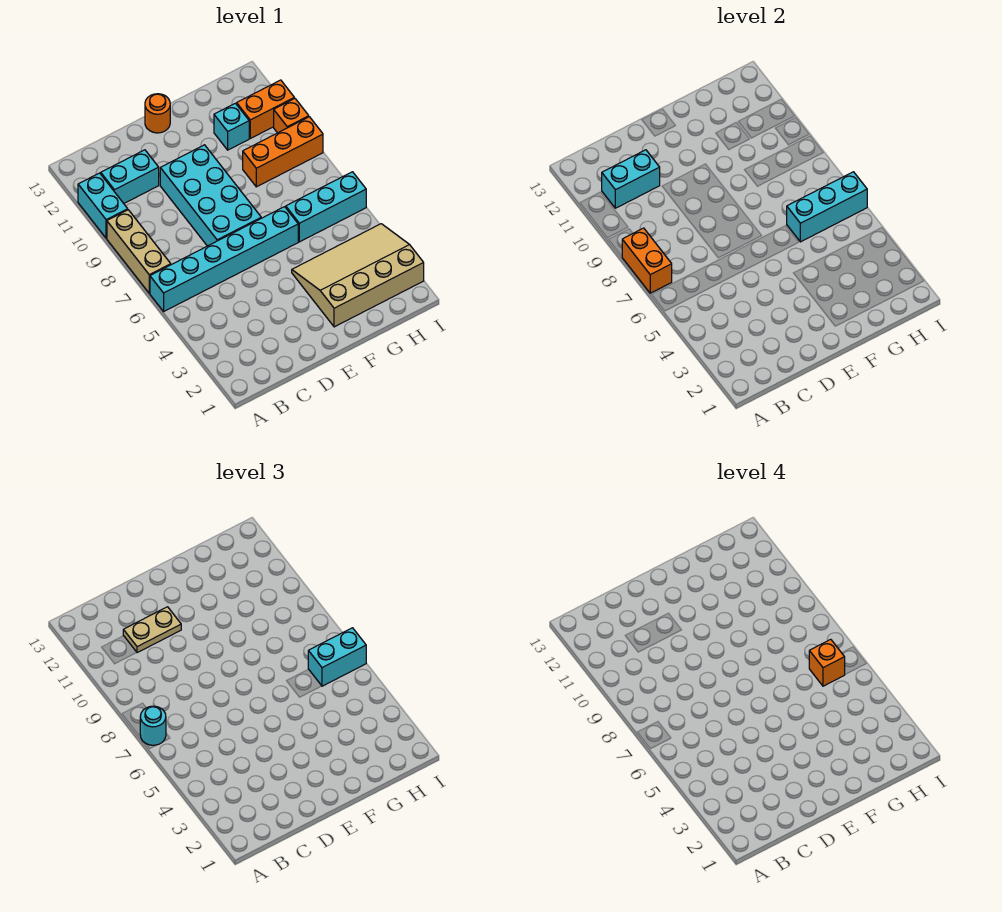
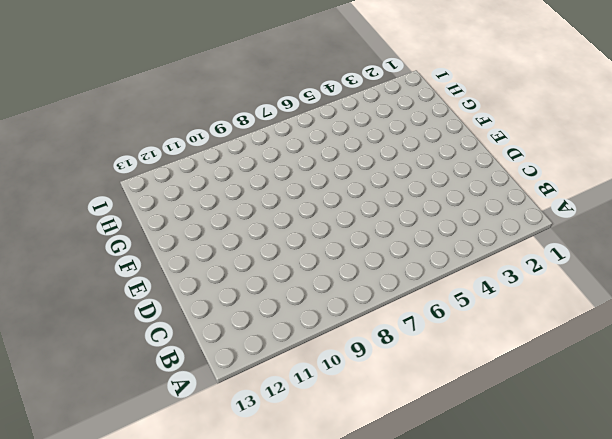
none -> cyan brick A6:F6 level 1
none -> tan brick A7:A9 level 1
none -> cyan brick A10:A11 level 1

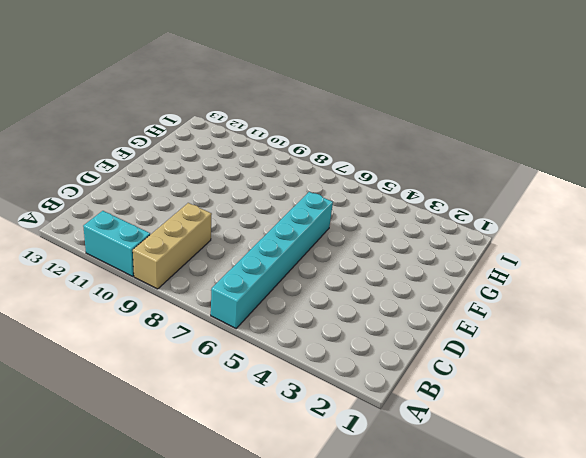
tan brick A9:C9 level 1 -> tan brick A7:A9 level 1
none -> cyan brick B11:C11 level 1
none -> cyan brick D7:E10 level 1
none -> orange round brick E13 level 1

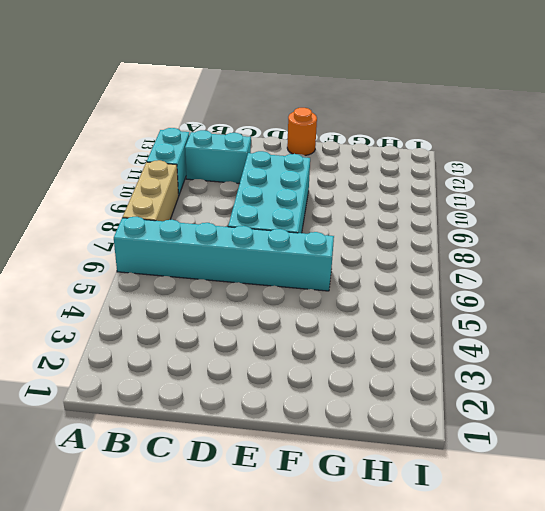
none -> tan slope F2:I4 level 1 top 2
none -> cyan brick G6:I6 level 1
none -> orange brick G9:I9 level 1

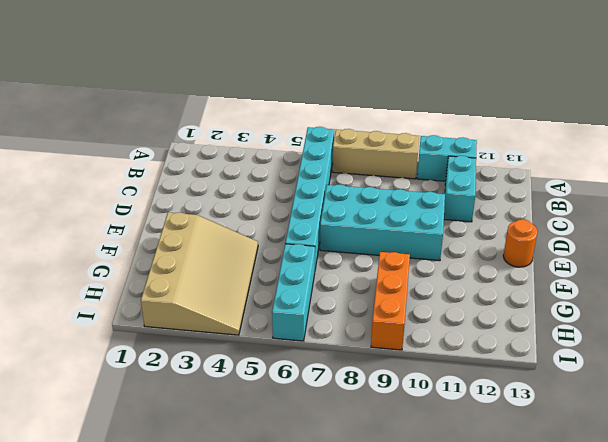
none -> cyan brick G11 level 1
none -> orange brick H11:I11 level 1
none -> orange brick I10 level 1

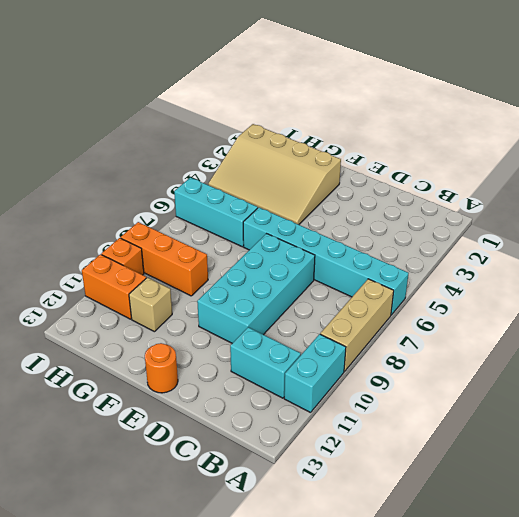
tan brick G11 level 1 -> cyan brick G11 level 1
none -> orange brick A7:A8 level 2
none -> cyan brick B11:C11 level 2
none -> cyan brick G6:I6 level 2

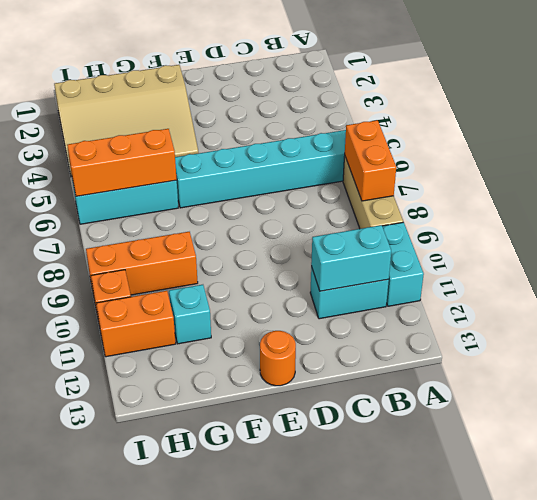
orange brick G6:I6 level 2 -> cyan brick G6:I6 level 2
none -> cyan brick D7:E10 level 1
none -> cyan round brick A7 level 3
none -> tan plate C11:D11 level 3

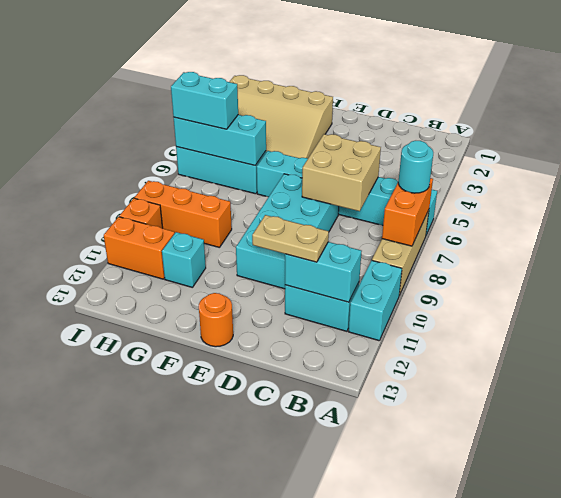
tan brick C6:D7 level 2 -> none
none -> orange brick H6 level 4

